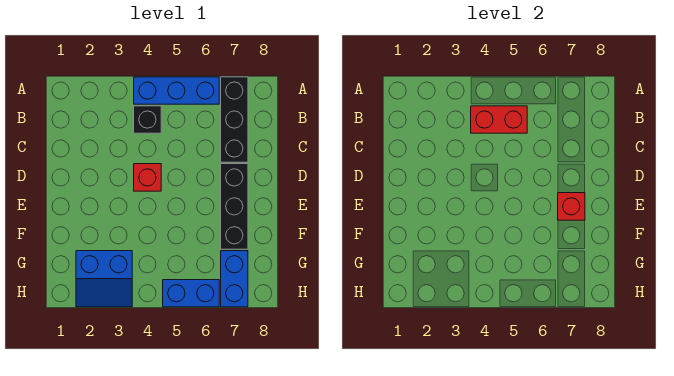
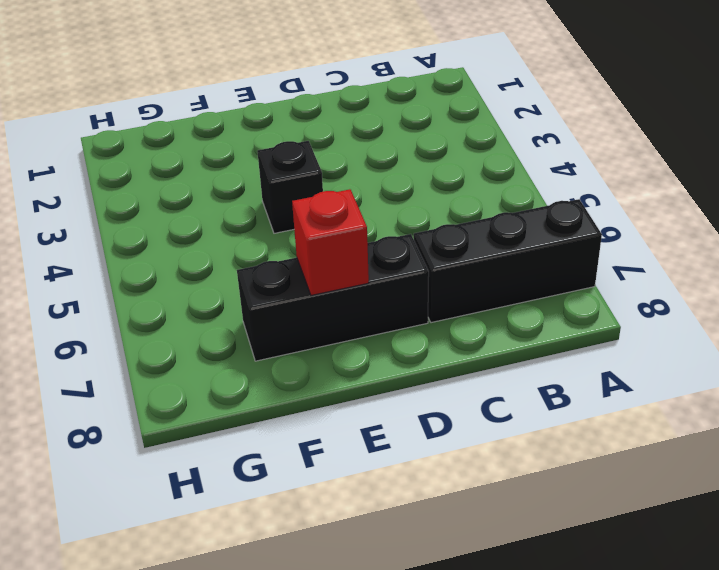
black brick E4 level 1 -> black brick B4 level 1
none -> blue brick A4:A6 level 1
none -> red brick D4 level 1

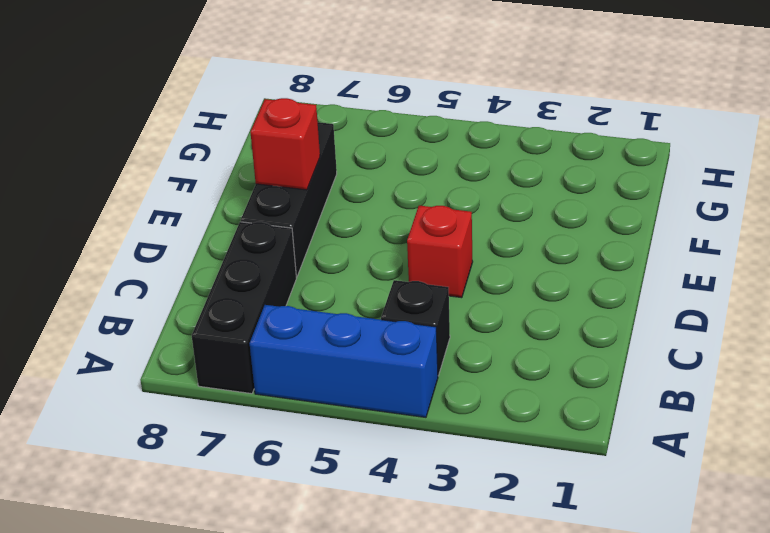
none -> blue slope G2:H3 level 1 top G
none -> blue brick G7:H7 level 1

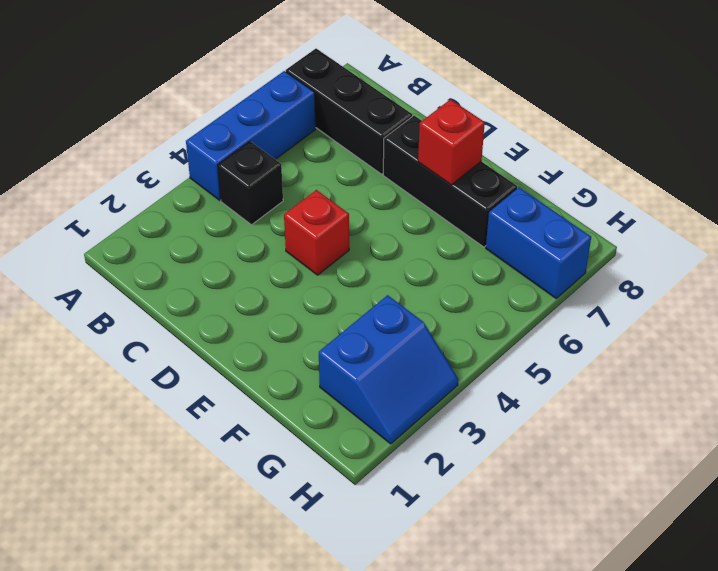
none -> blue brick H5:H6 level 1
none -> red brick B4:B5 level 2

